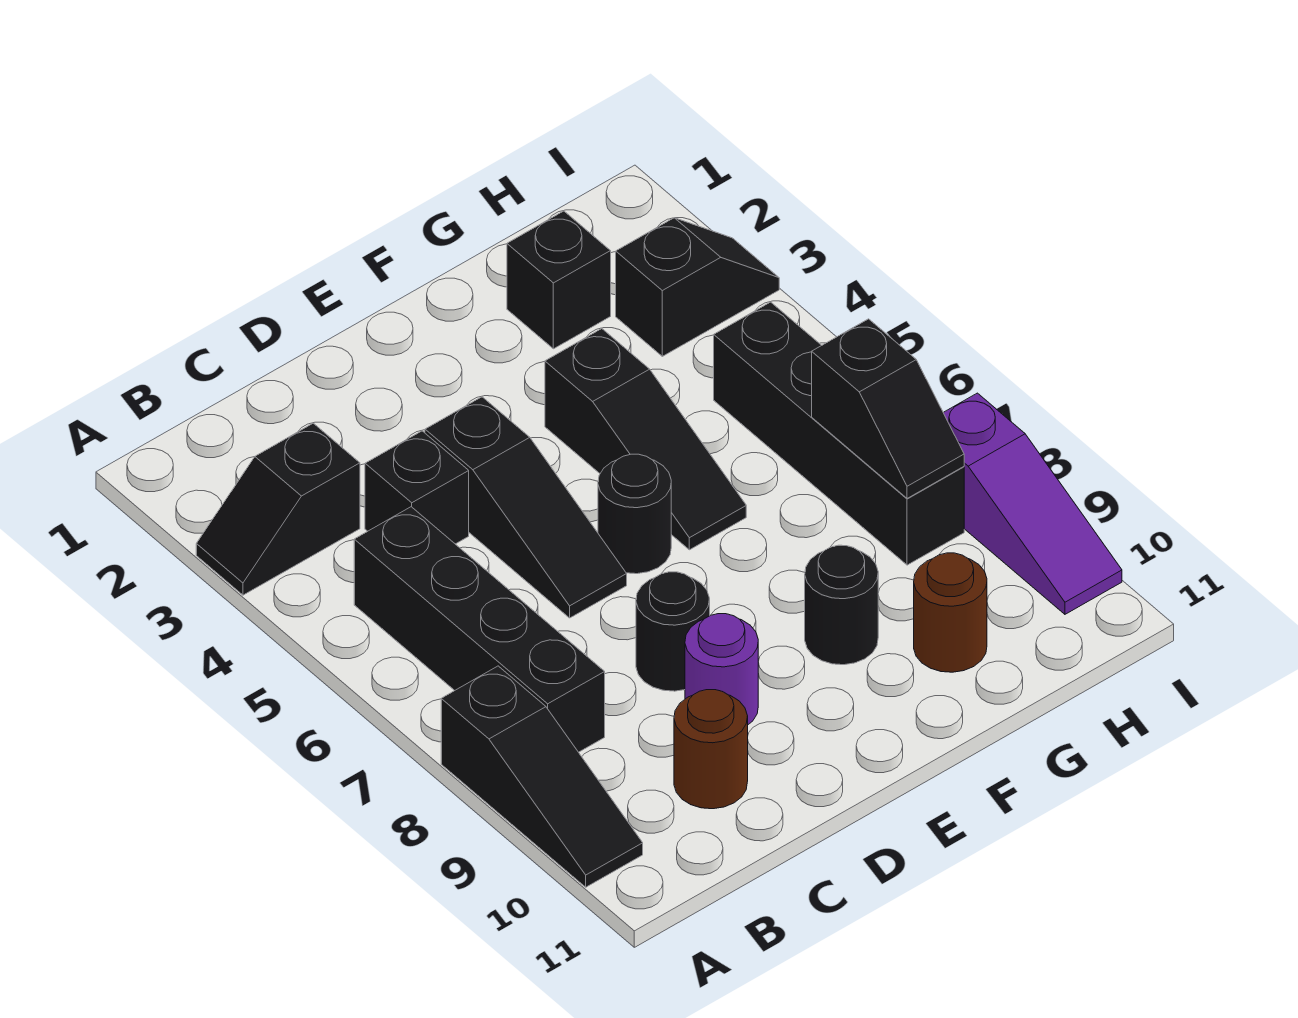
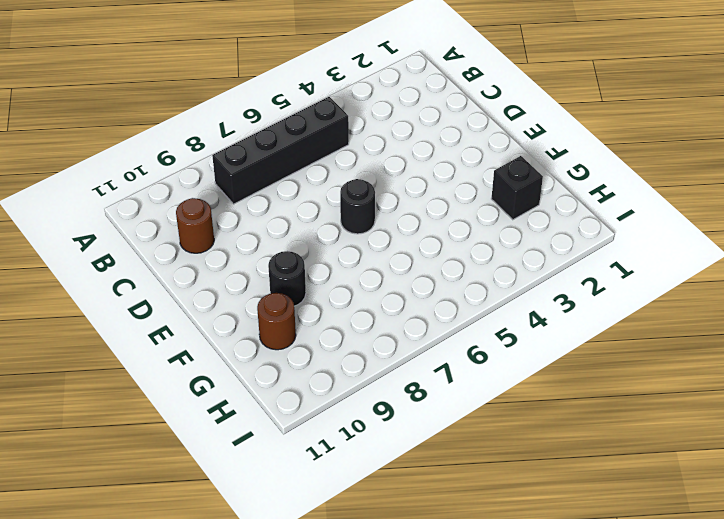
none -> black slope A3:B3 level 1 top B
none -> black slope A8:A10 level 1 top 8
none -> black brick C4 level 1

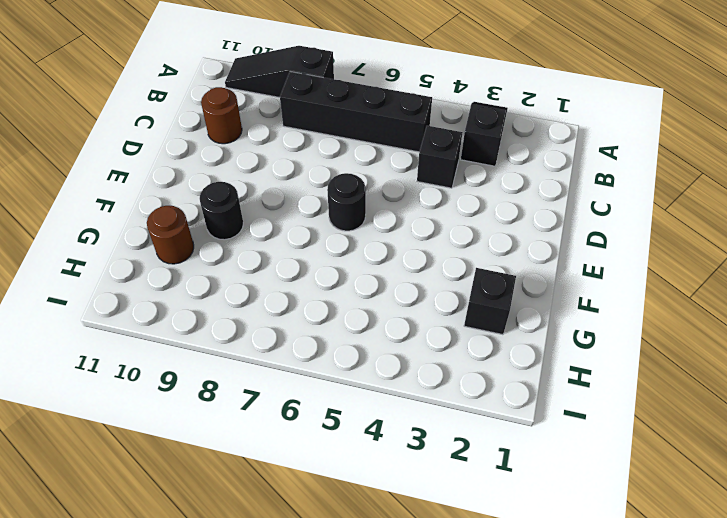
none -> black slope D4:D6 level 1 top 4
none -> black round brick D8 level 1
none -> purple round brick D9 level 1

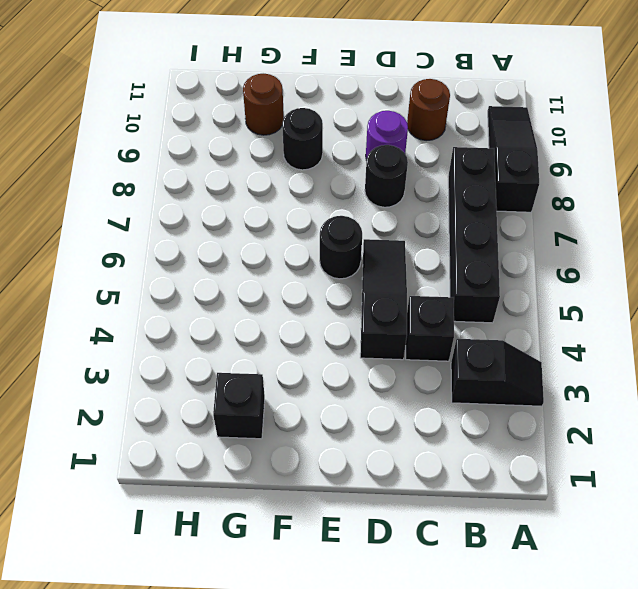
none -> black slope F4:F6 level 1 top 4
none -> black slope H3:I3 level 1 top H
none -> black brick H5:H8 level 1

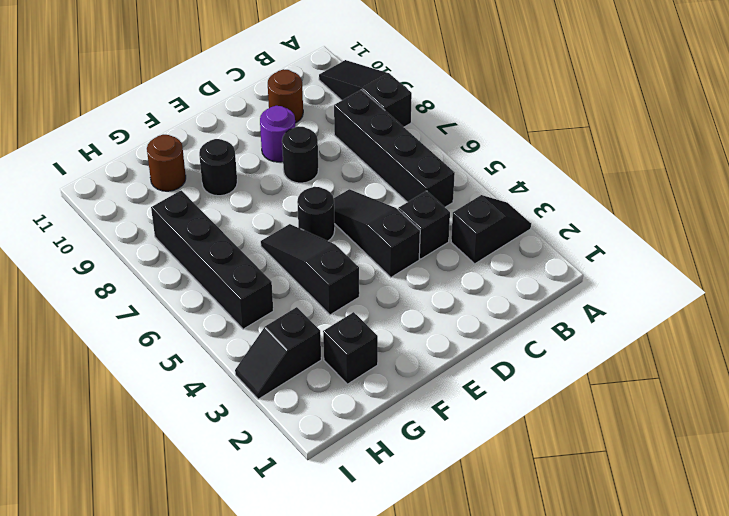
none -> purple slope I8:I10 level 1 top 8
none -> black slope H7:H8 level 2 top 7

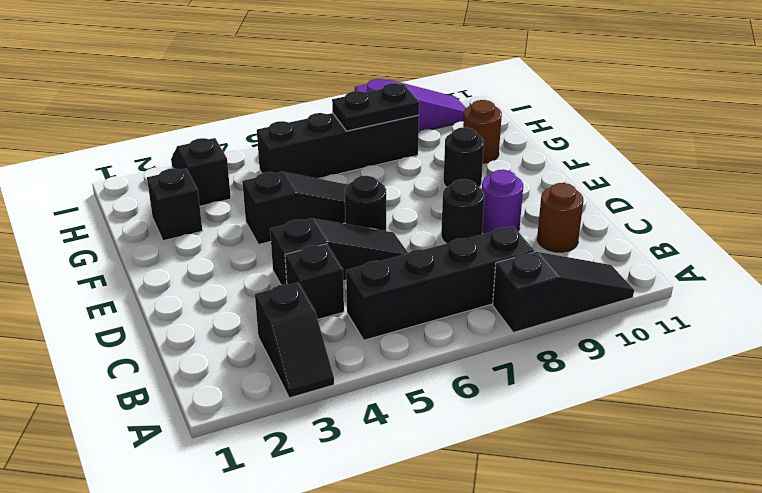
black plate H7:H8 level 2 -> black slope H7:H8 level 2 top 7

